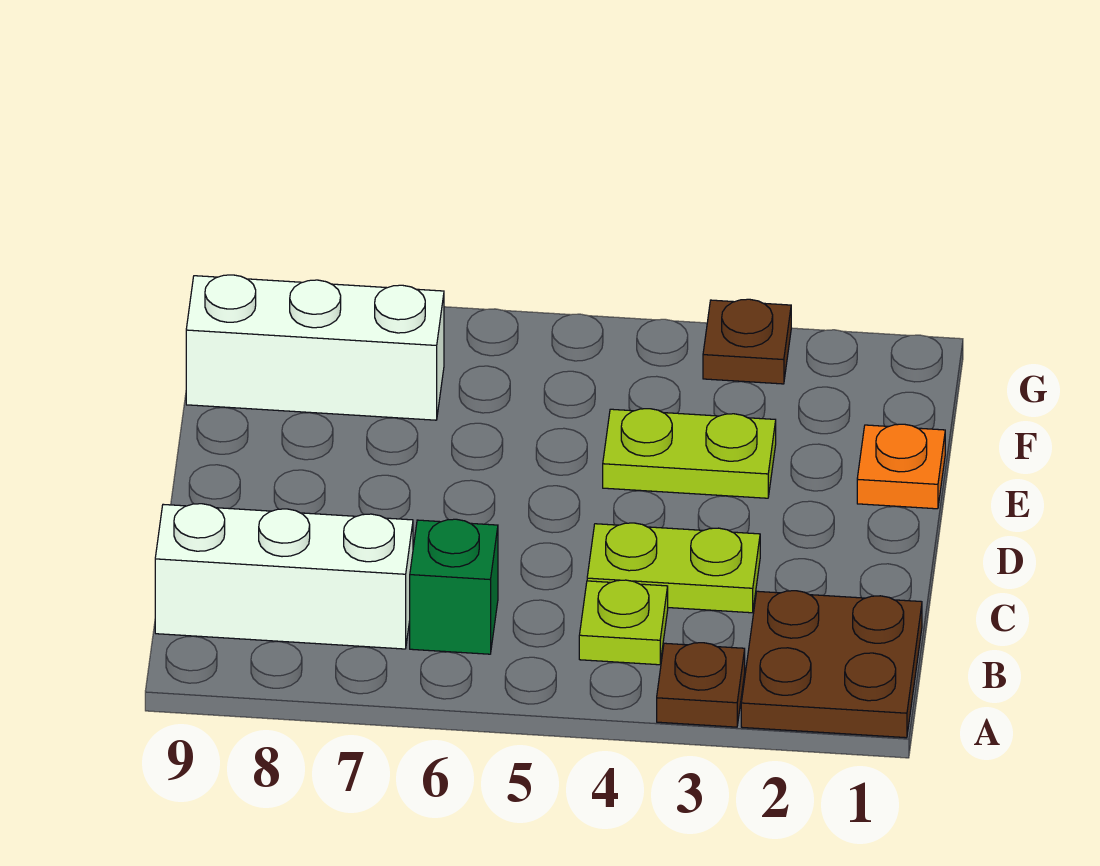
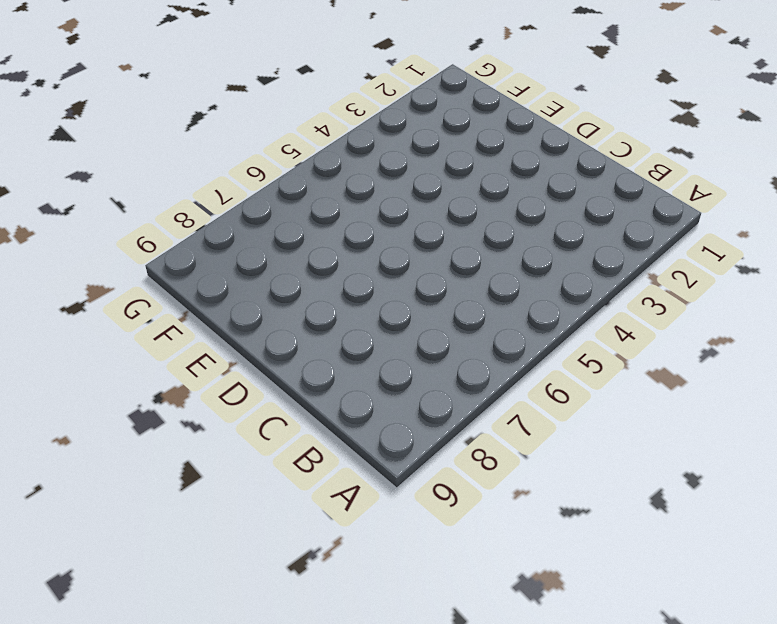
none -> brown plate A1:B2 level 1
none -> brown plate A3 level 1

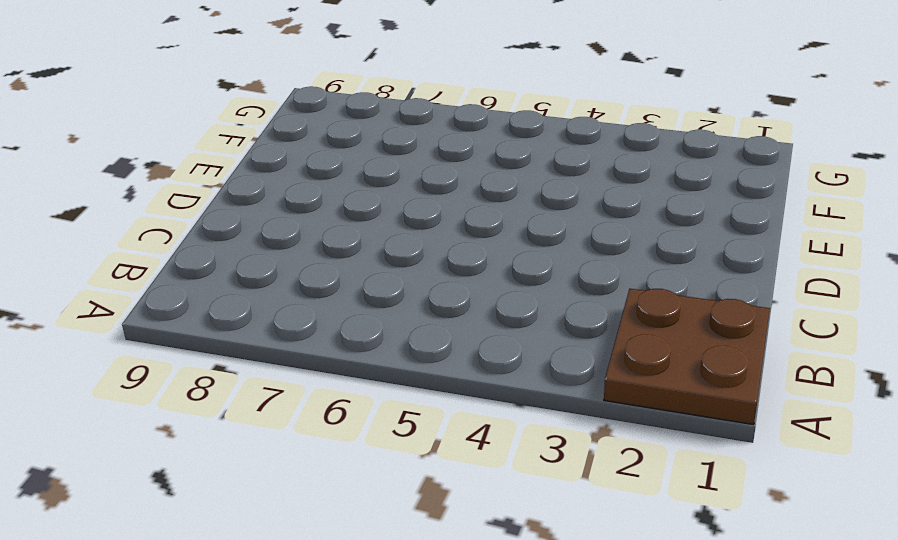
none -> brown plate A3 level 1
none -> lime plate B4 level 1

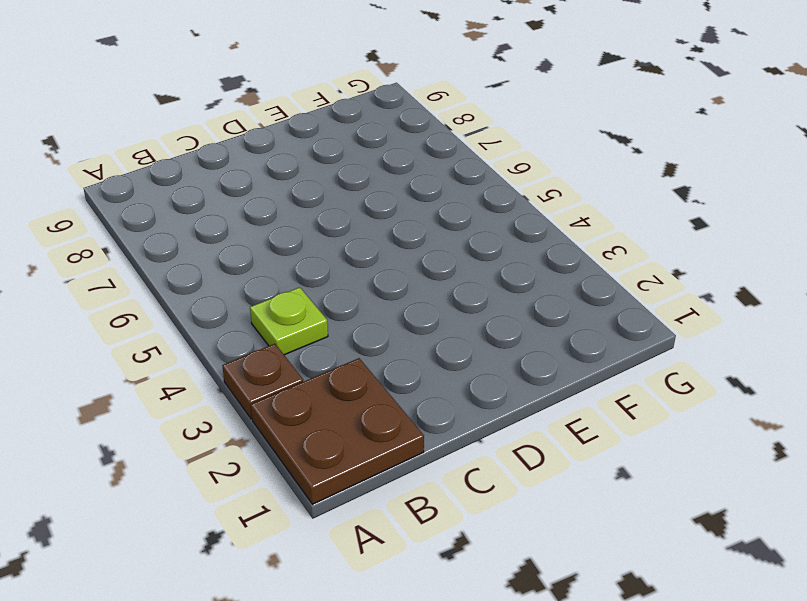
none -> green brick B6 level 1
none -> white brick B7:B9 level 1

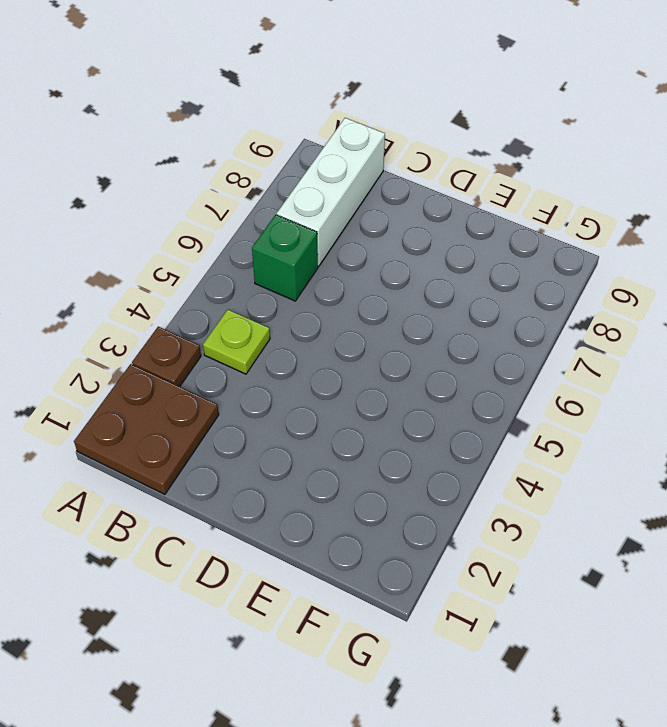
none -> lime plate C3:C4 level 1
none -> orange plate E1 level 1

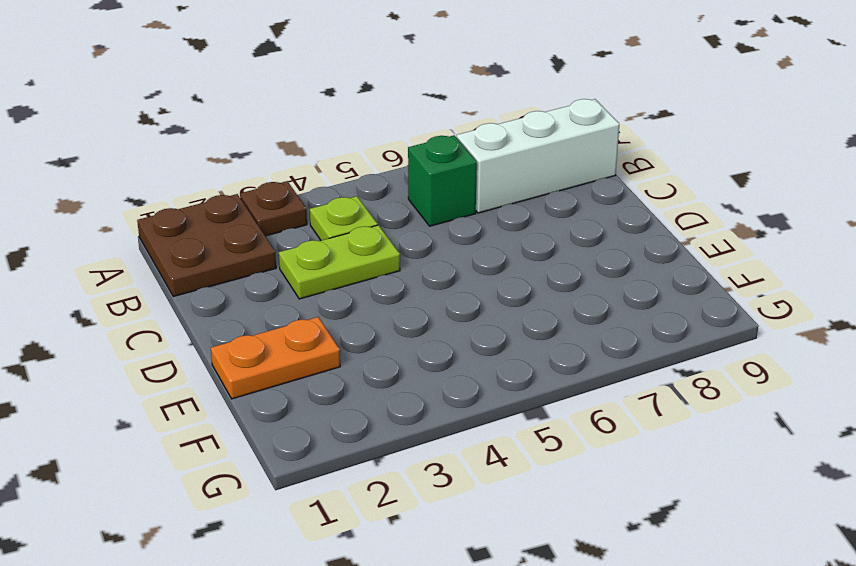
orange plate E1:E2 level 1 -> orange plate E1 level 1
none -> lime plate E3:E4 level 1
none -> white brick F7:F9 level 1

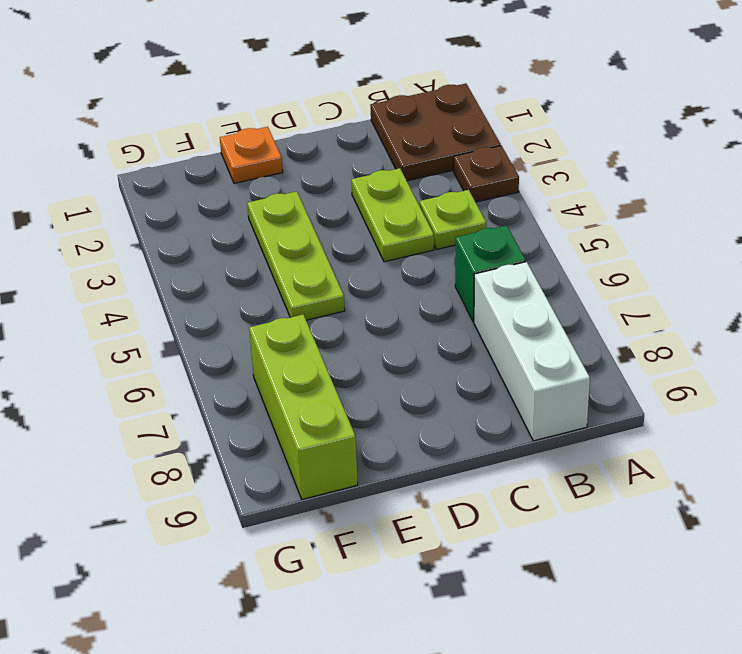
lime plate E3:E5 level 1 -> lime plate E3:E4 level 1
lime brick F7:F9 level 1 -> white brick F7:F9 level 1
none -> brown plate G3 level 1

